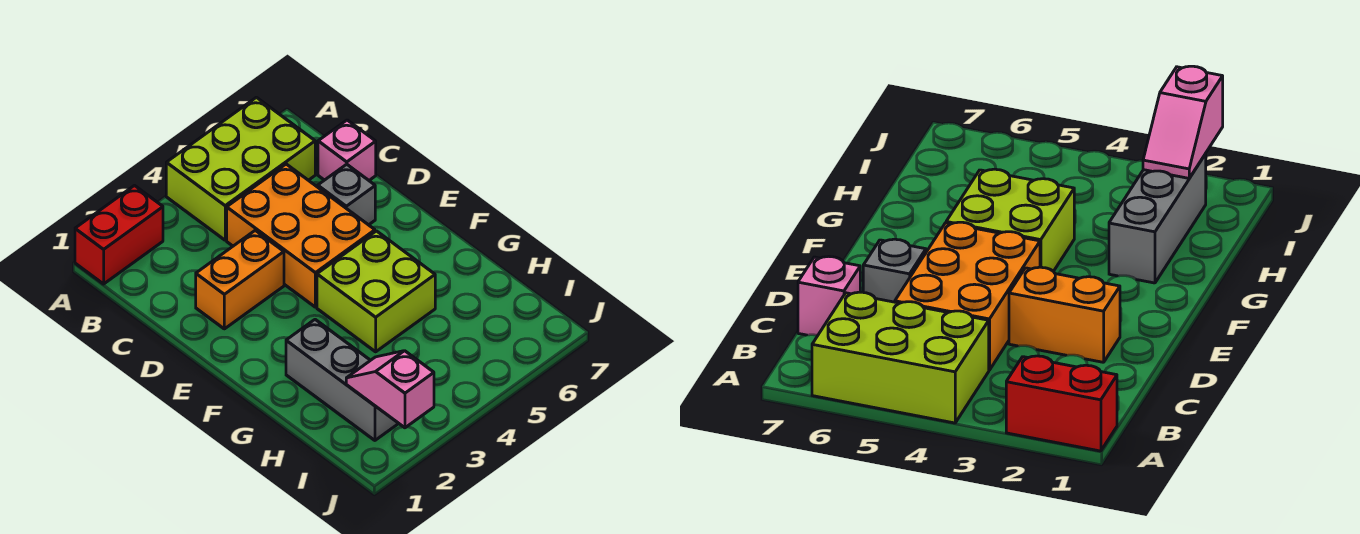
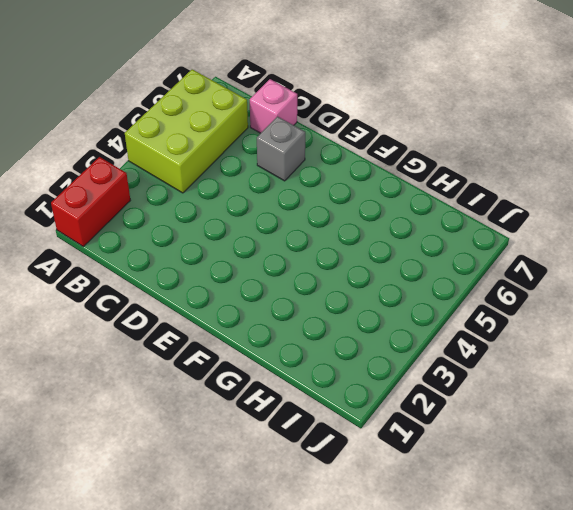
none -> orange brick C4:E5 level 1
none -> orange brick D2:D3 level 1

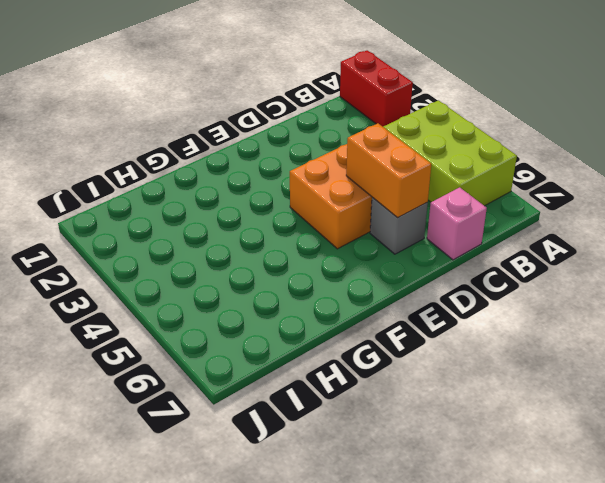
orange brick D5:D6 level 2 -> orange brick D2:D3 level 1
none -> lime brick F4:G5 level 1
none -> grey brick G2:I2 level 1

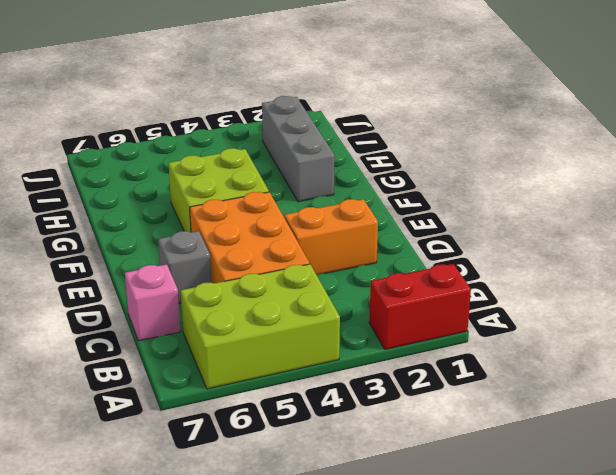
none -> pink slope I2:J2 level 2 top J

